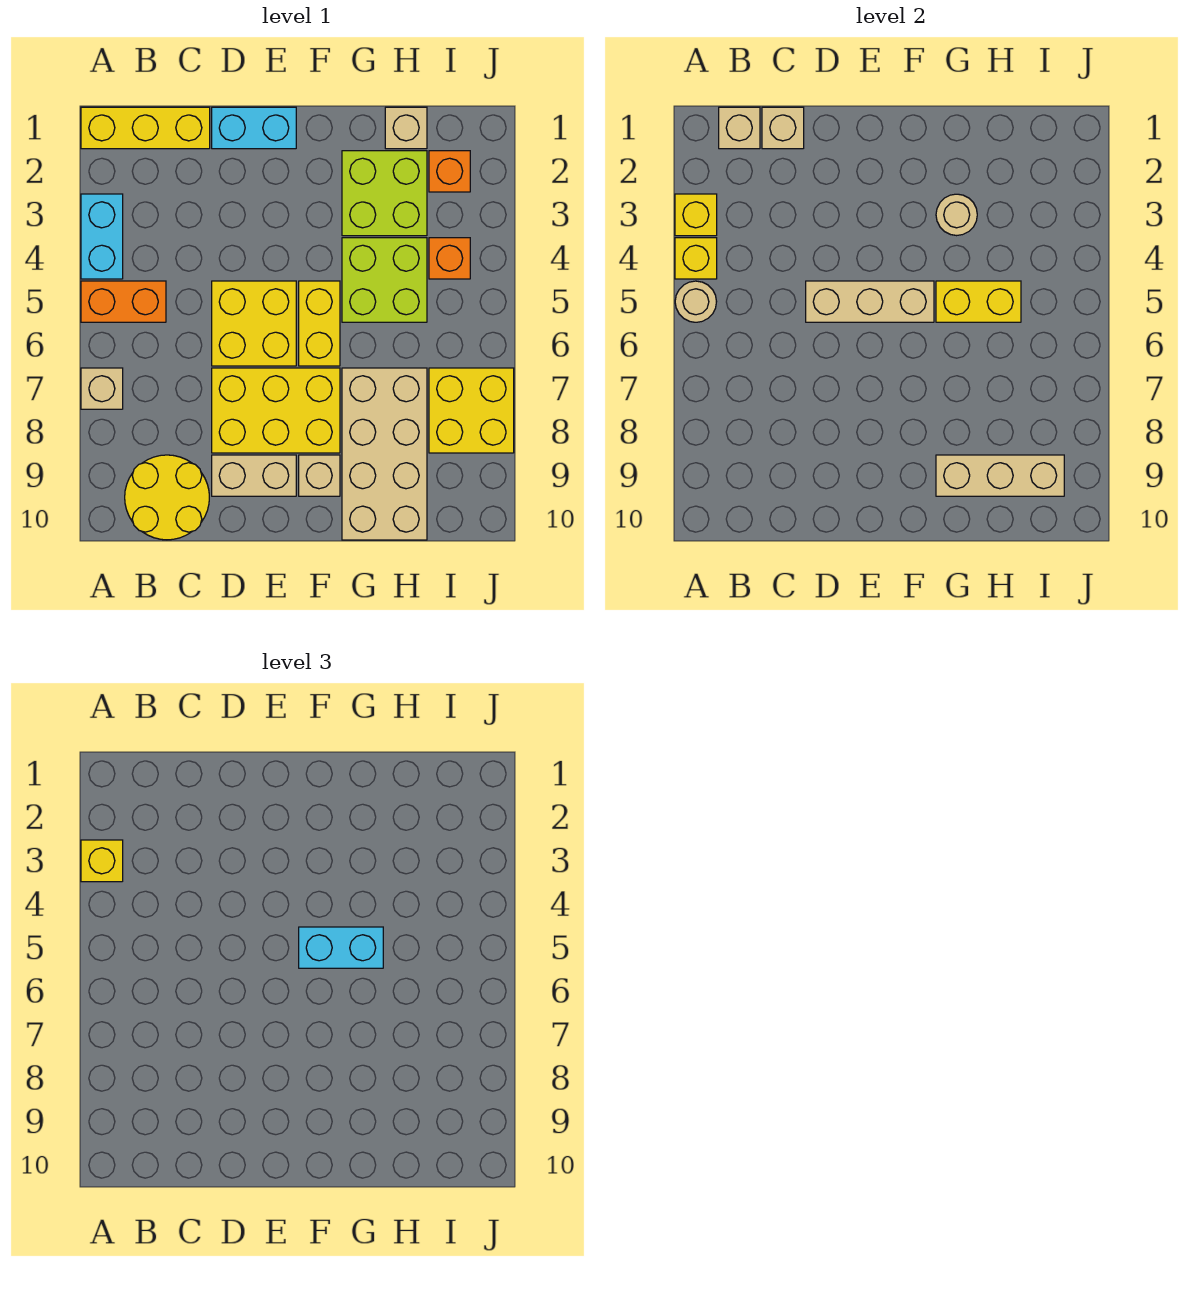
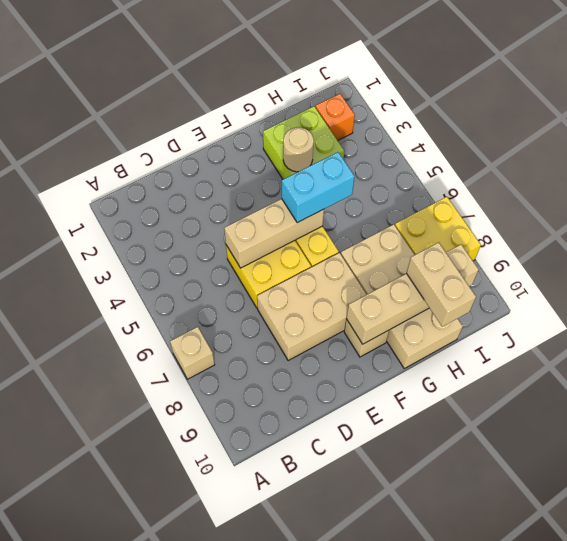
tan brick D7:F8 level 1 -> yellow brick D7:F8 level 1
tan brick F9:I9 level 2 -> tan brick G9:I9 level 2
tan brick H9:H10 level 3 -> tan brick D9:E9 level 1
none -> yellow brick A1:C1 level 1
none -> cyan brick A3:A4 level 1
none -> orange brick A5:B5 level 1

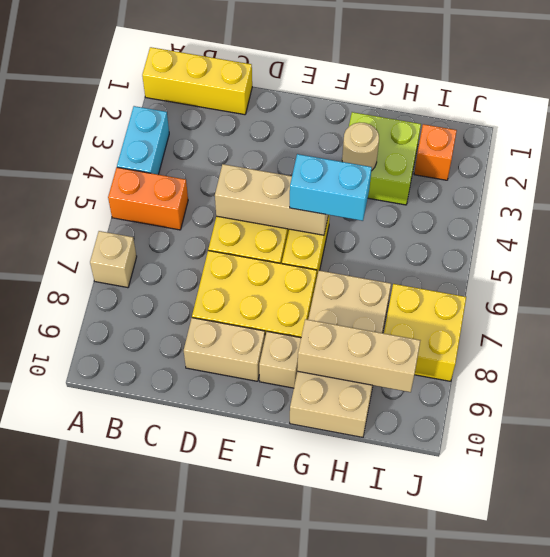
none -> yellow round brick B9:C10 level 1
none -> cyan brick D1:E1 level 1
none -> lime brick G4:H5 level 1

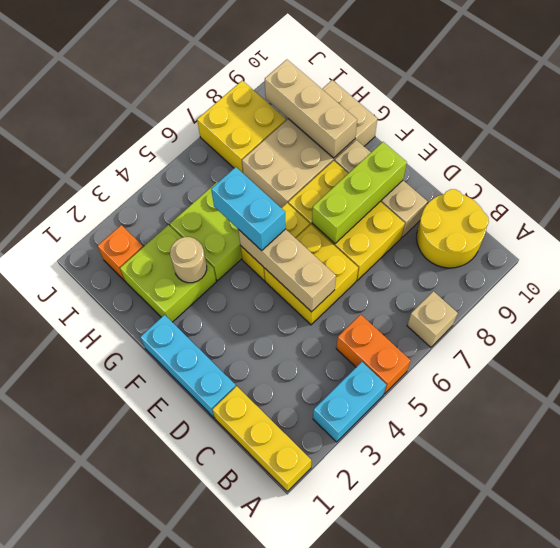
cyan brick D1:F1 level 1 -> cyan brick D1:E1 level 1
lime brick E7:E9 level 2 -> none
none -> tan brick H1 level 1
none -> orange brick I4 level 1
none -> yellow brick A3 level 2

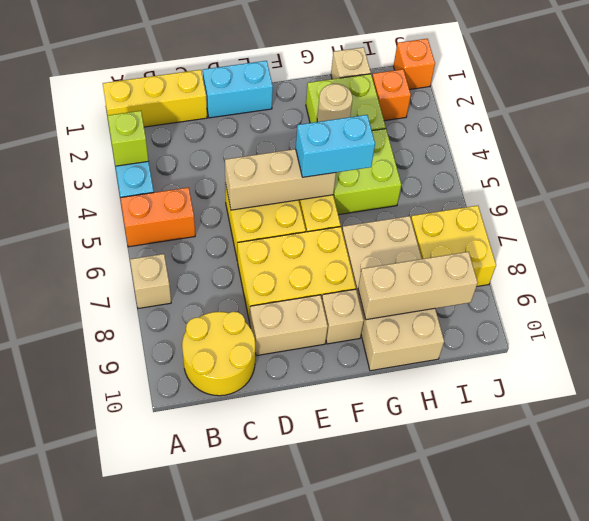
lime brick A3 level 2 -> yellow brick A3 level 2
orange brick J1 level 1 -> orange brick I4 level 1
none -> yellow brick A4 level 2
none -> tan round brick A5 level 2
none -> tan brick B1 level 2

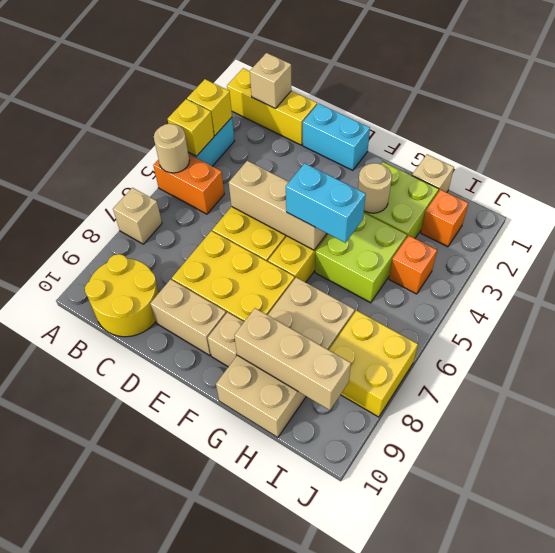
none -> tan brick C1 level 2
none -> yellow brick G5:H5 level 2
none -> yellow brick A3 level 3

